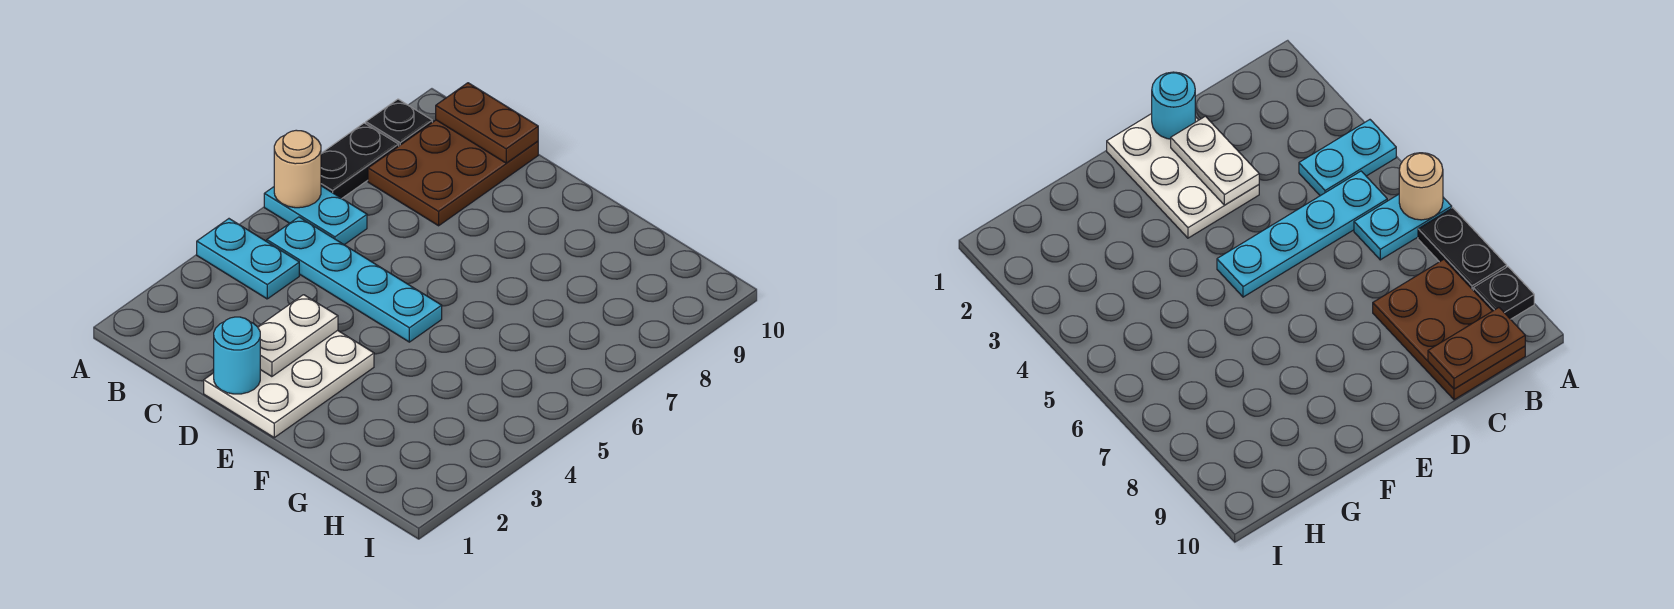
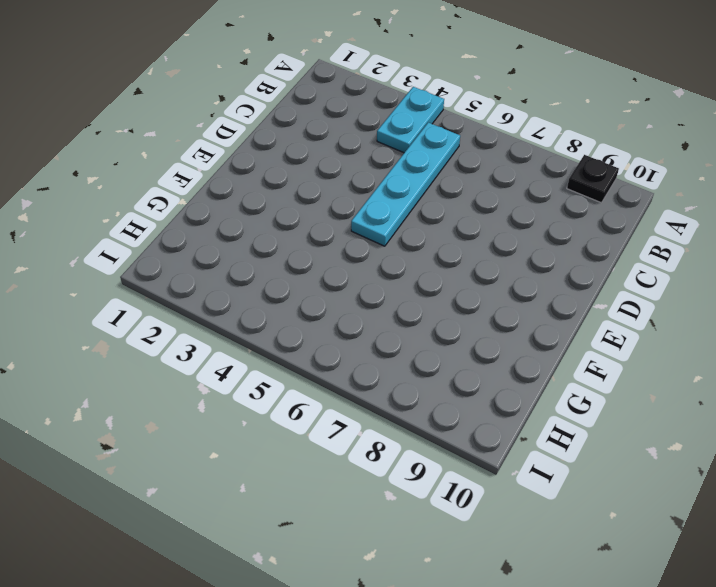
none -> cyan plate A6:B6 level 1
none -> black plate A7:A8 level 1

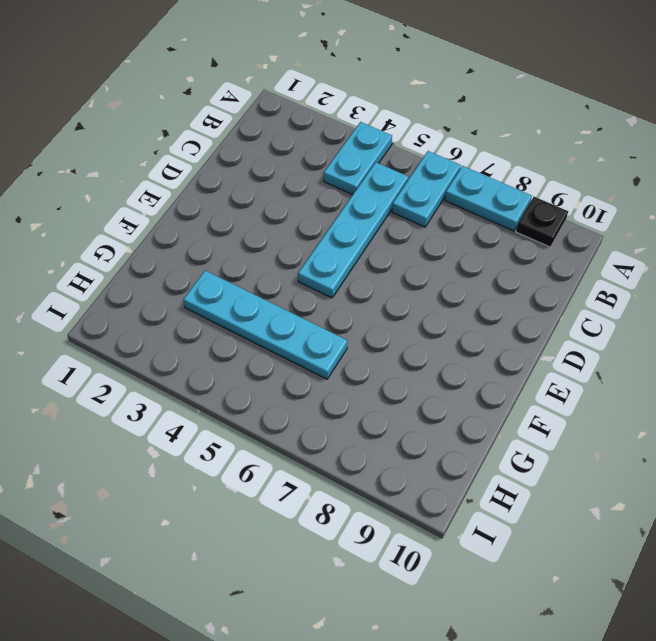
cyan plate A7:A8 level 1 -> black plate A7:A8 level 1
cyan plate G3:G6 level 1 -> none
none -> brown plate B8:C10 level 1
none -> white plate D1:E3 level 1

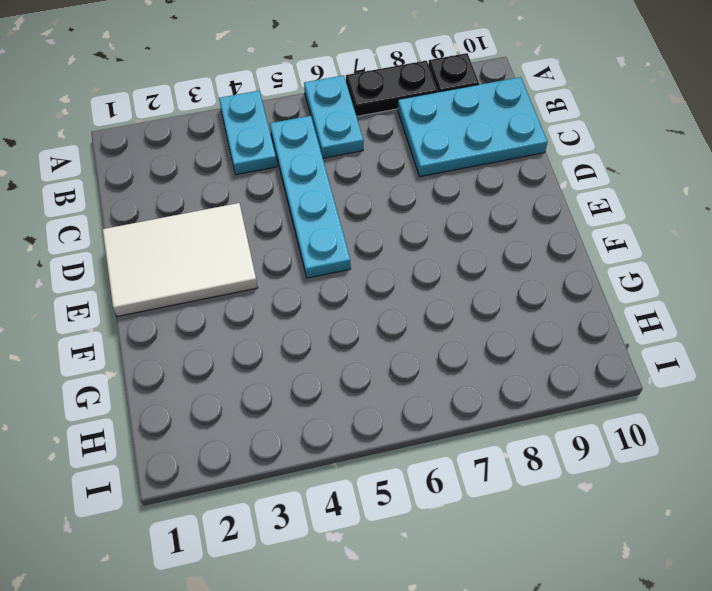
cyan plate B8:C10 level 1 -> brown plate B8:C10 level 1
white tile D1:E3 level 1 -> white plate D1:E3 level 1
none -> tan round brick A6 level 2
none -> brown plate B10:C10 level 2

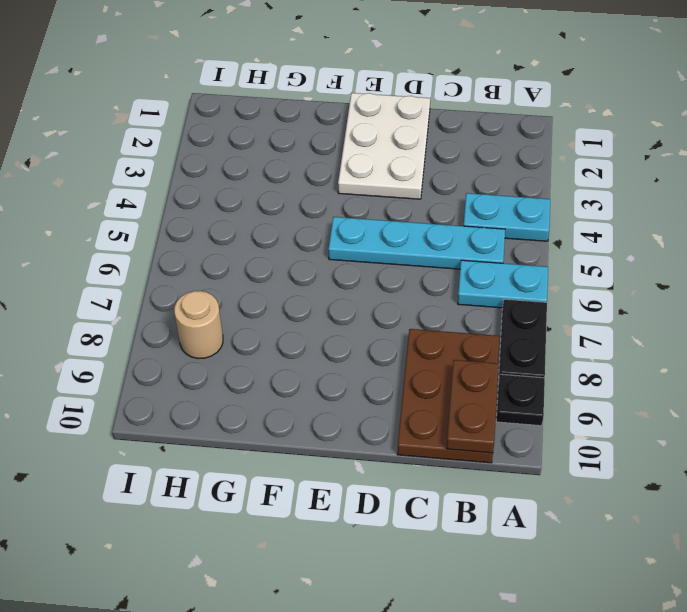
brown plate B9:B10 level 2 -> brown plate B10:C10 level 2
tan round brick H8 level 1 -> tan round brick A6 level 2
none -> cyan round brick D1 level 2
none -> white plate D2:D3 level 2

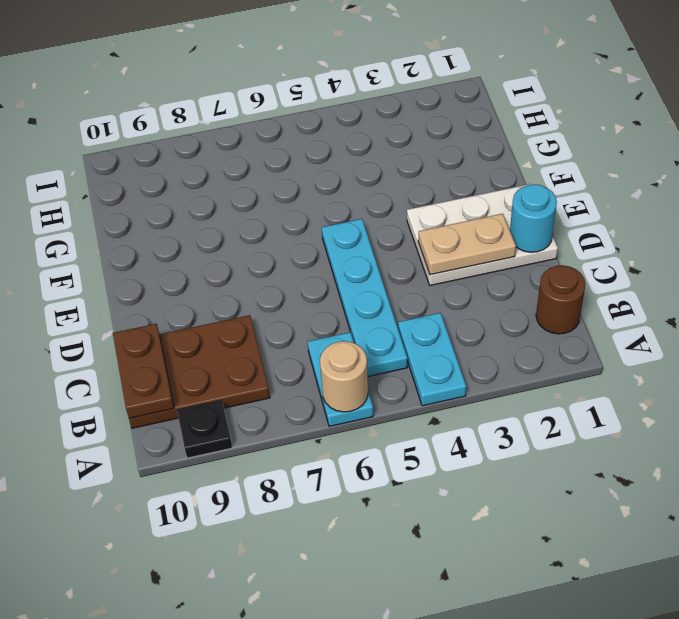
brown round brick B1 level 1 -> none
tan plate D2:D3 level 2 -> white plate D2:D3 level 2
none -> black plate A7:A8 level 1

